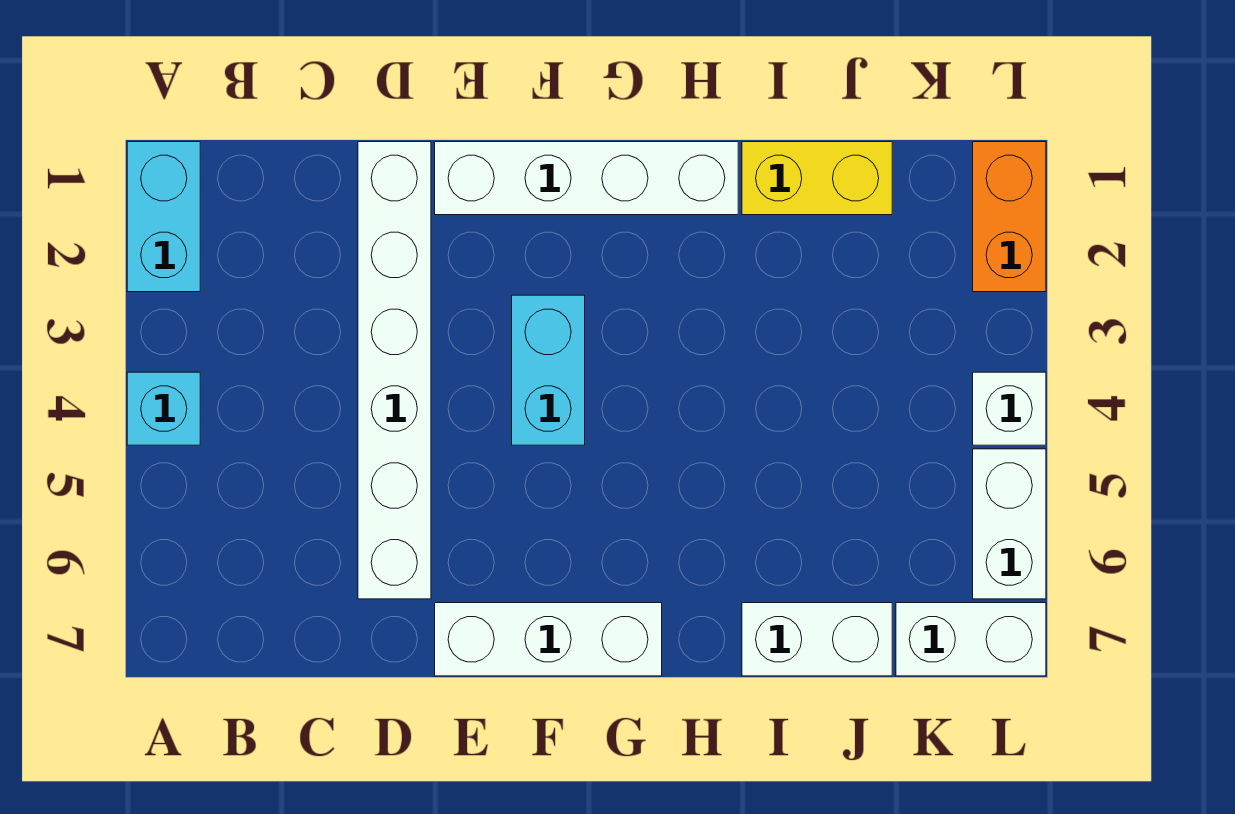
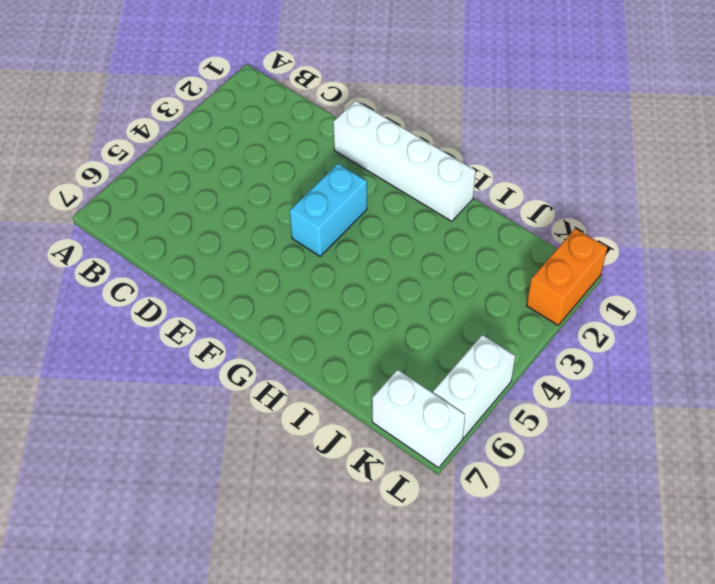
none -> cyan brick A1:A2 level 1
none -> cyan brick A4 level 1
none -> white brick D1:D6 level 1

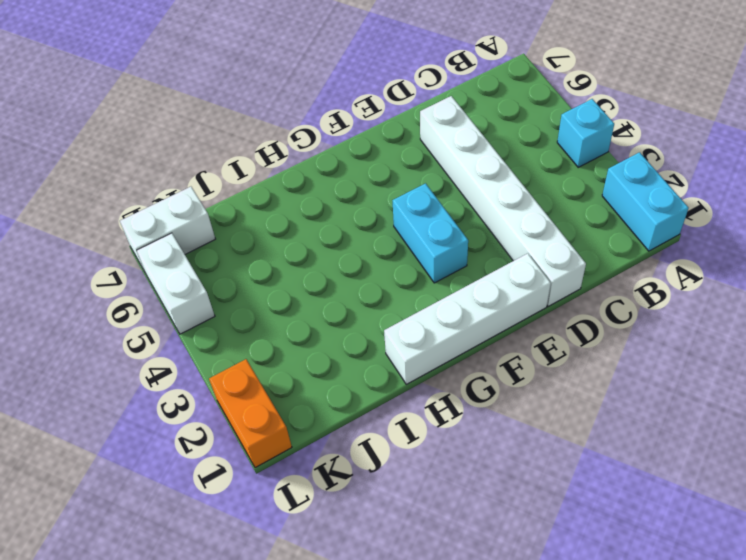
none -> white brick E7:G7 level 1
none -> yellow brick I1:J1 level 1
none -> white brick I7:J7 level 1

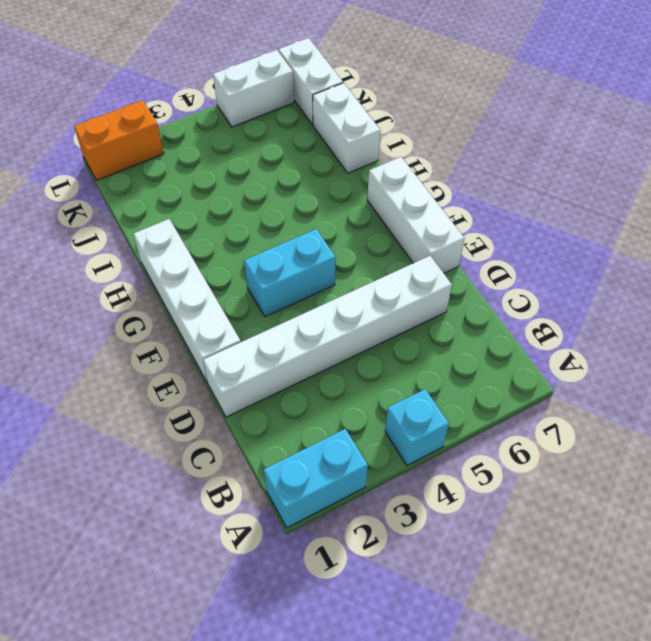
none -> yellow brick I1:J1 level 1
none -> white brick L4 level 1

